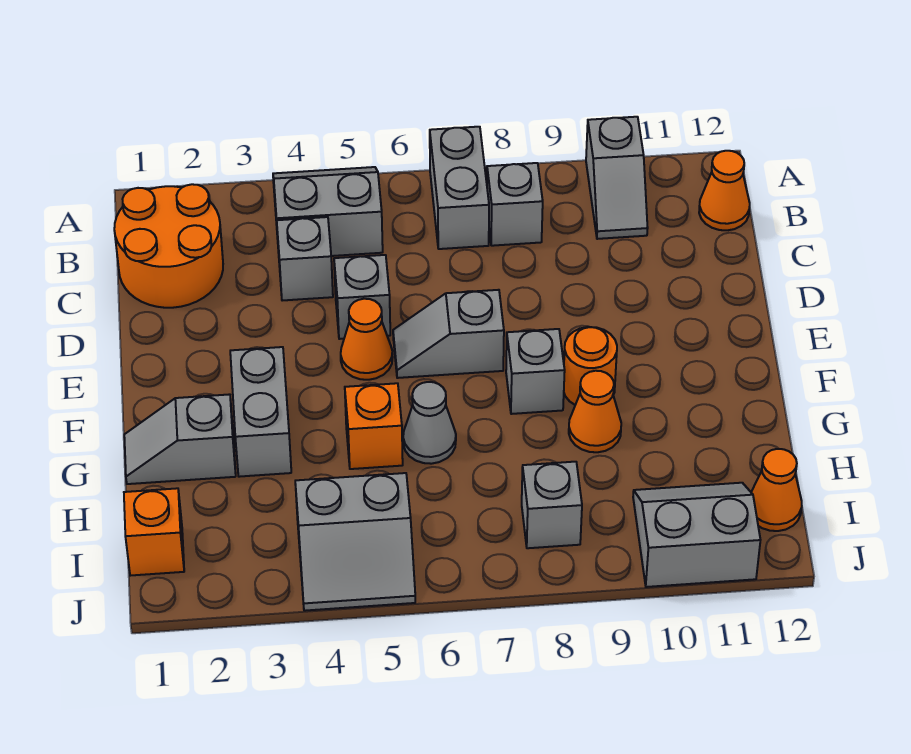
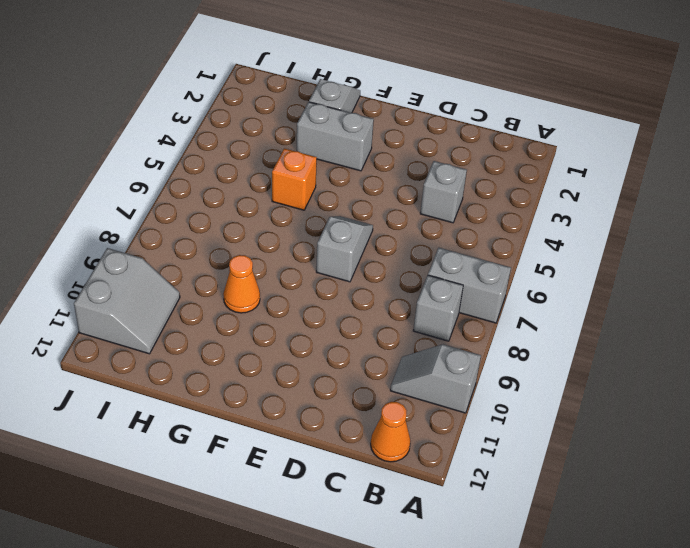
none -> grey slope A4:B5 level 1 top B
none -> orange round brick B1:C2 level 1
none -> grey brick D5 level 1

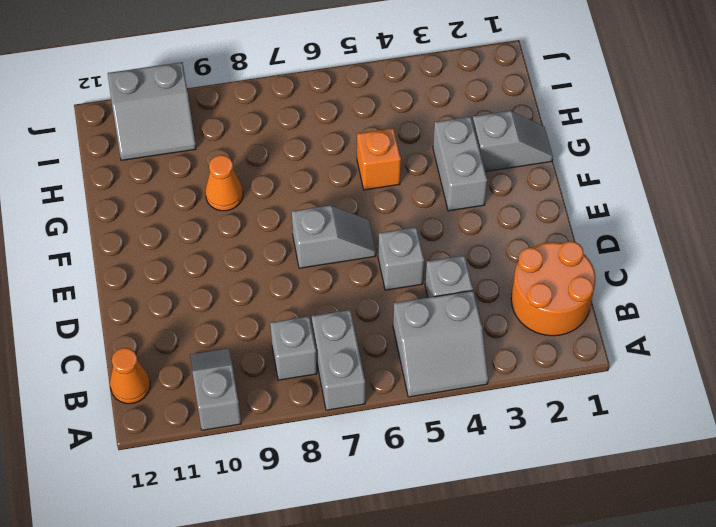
none -> orange cone E5 level 1
none -> grey brick F8 level 1
none -> orange round brick F9 level 1

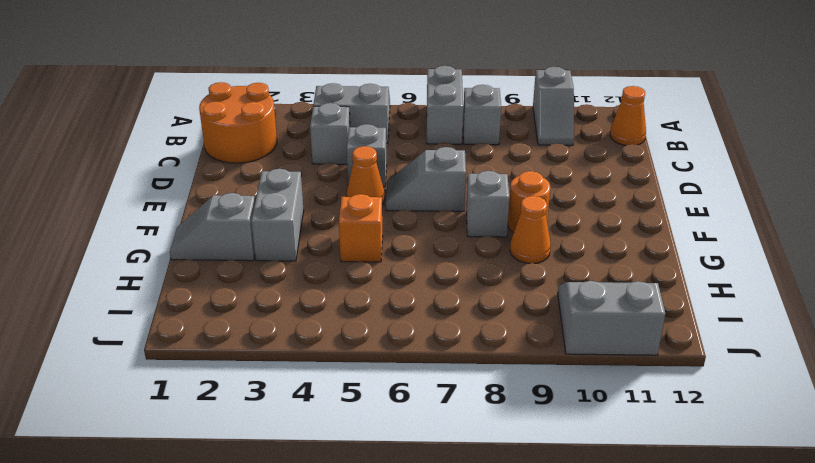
none -> grey cone G6 level 1
none -> orange brick I1 level 1
none -> grey slope I4:J5 level 1 top I

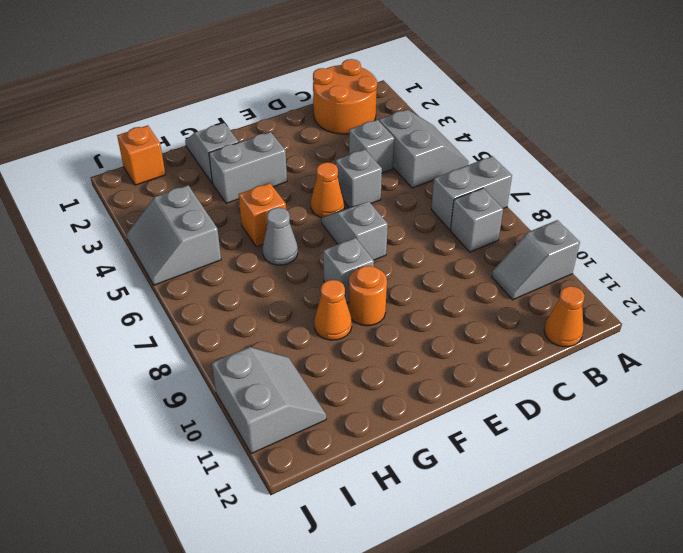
none -> grey brick I8 level 1
none -> orange cone I12 level 1

